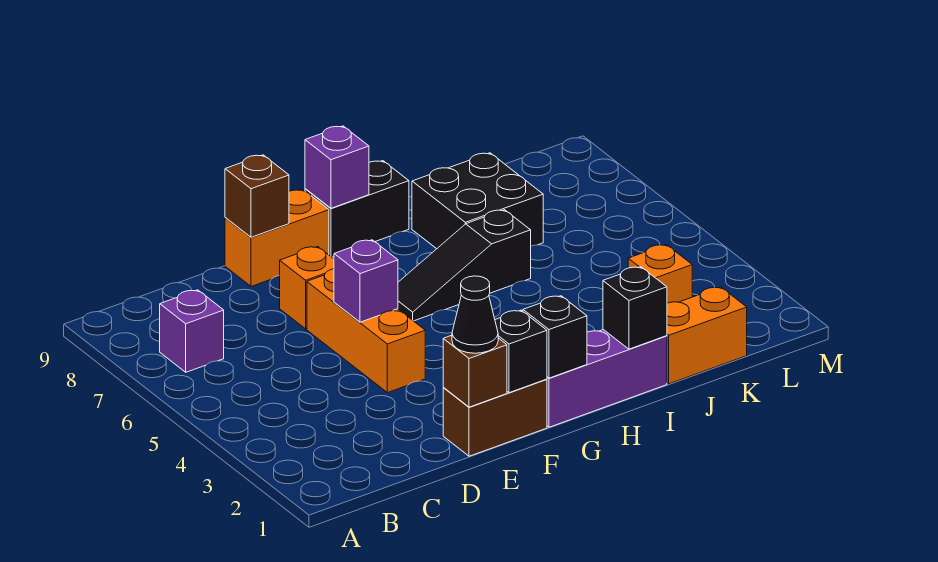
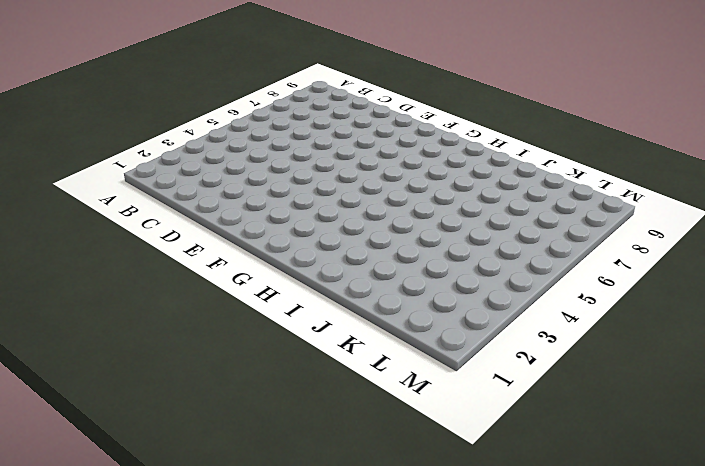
none -> purple brick B7 level 1
none -> brown brick E1:F1 level 1
none -> orange brick E4:E6 level 1

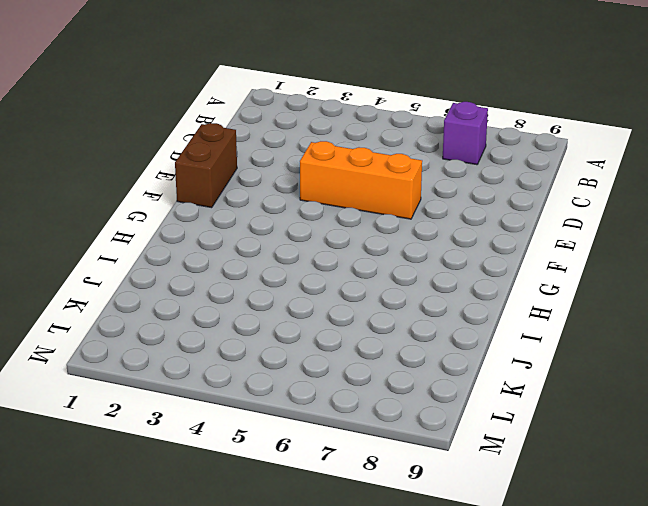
none -> orange brick E7 level 1
none -> orange brick E9:F9 level 1
none -> purple brick G1:I1 level 1

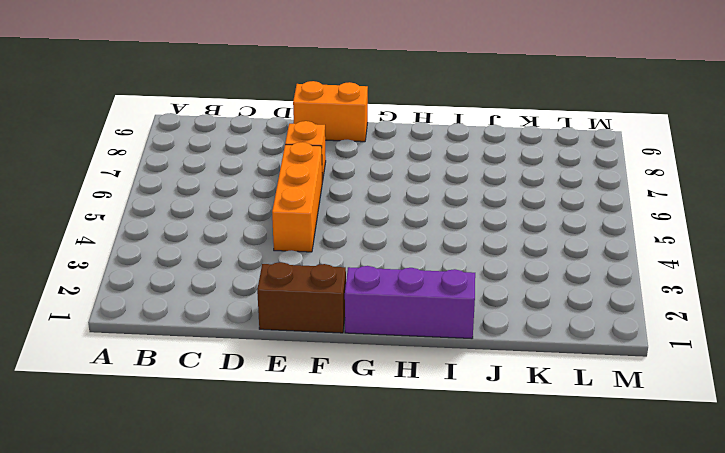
none -> purple brick B7 level 1
none -> black slope G6:I6 level 1 top I
none -> black brick G9:H9 level 1

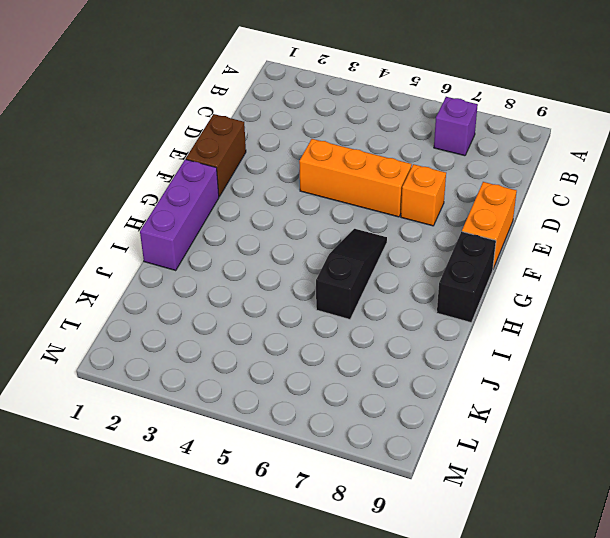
none -> black brick I7:J8 level 1
none -> orange brick J1:K1 level 1
none -> orange brick K3 level 1

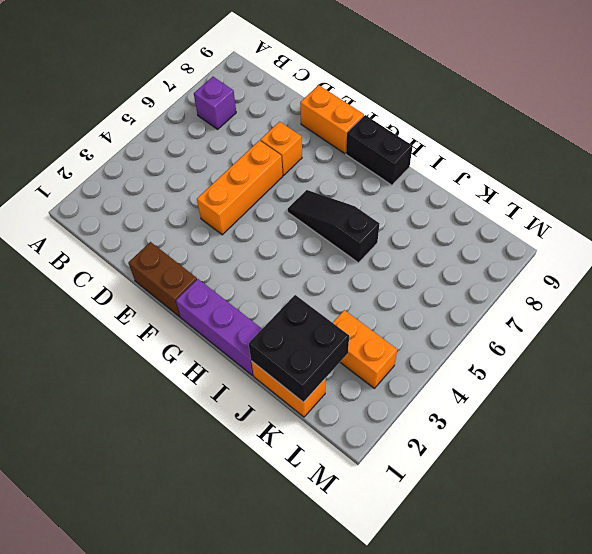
black brick J1:K2 level 2 -> black brick I7:J8 level 1
orange brick K3:L3 level 1 -> orange brick K3 level 1
none -> brown brick E1 level 2
none -> purple brick E5 level 2
none -> brown brick E9 level 2

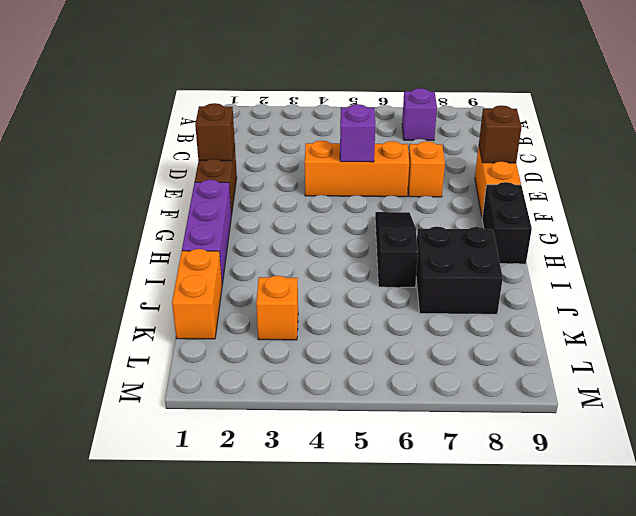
none -> black brick F1 level 2
none -> black brick G1 level 2
none -> purple brick G9 level 2

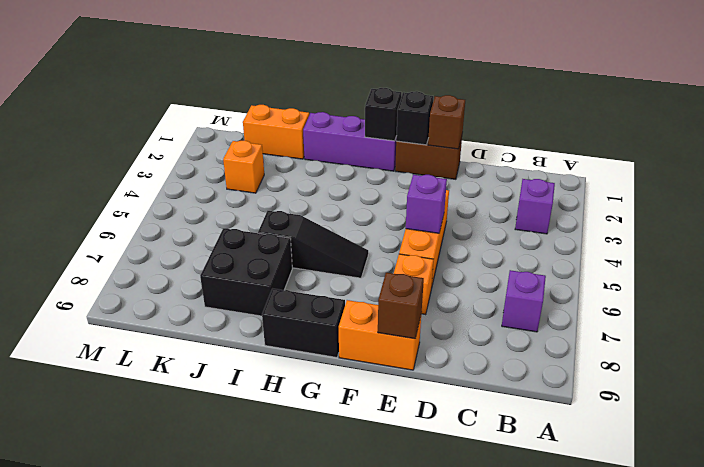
purple brick B3 level 1 -> purple brick G9 level 2
none -> black brick I1 level 2
none -> black cone E1 level 3

